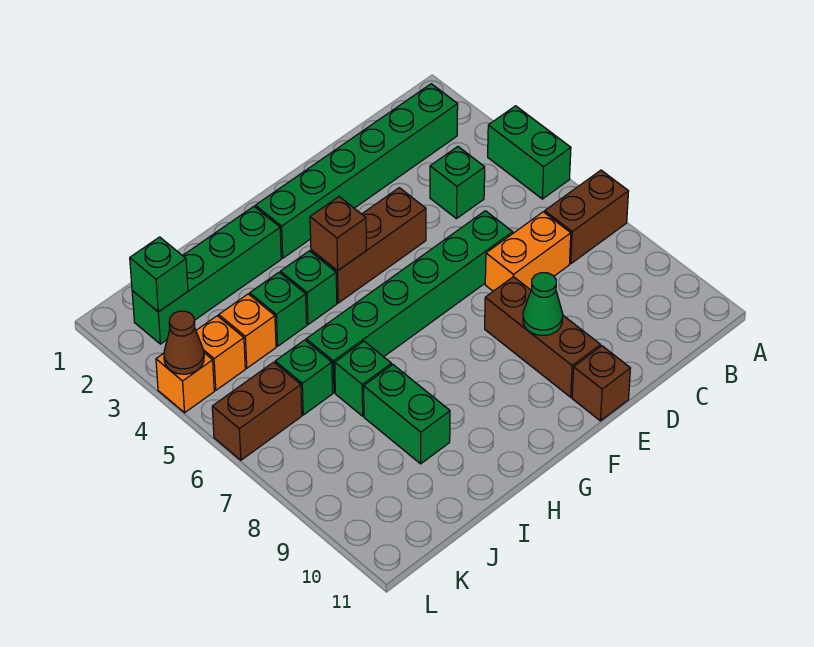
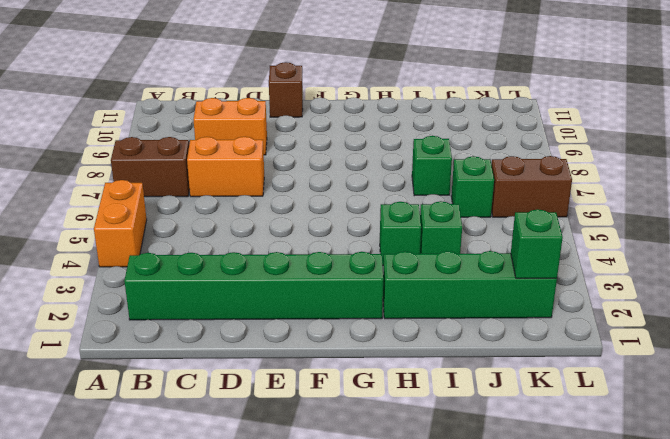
orange brick A4:A5 level 1 -> green brick A4:A5 level 1
orange brick C9:D9 level 1 -> none
none -> green brick C4 level 1
none -> green brick D6:I6 level 1
none -> brown brick E4:G4 level 1

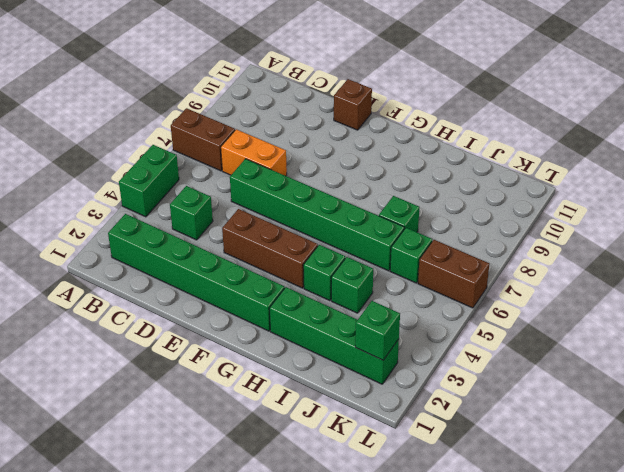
none -> brown brick E8:E10 level 1
none -> green brick I8:I9 level 1
none -> orange brick J4 level 1

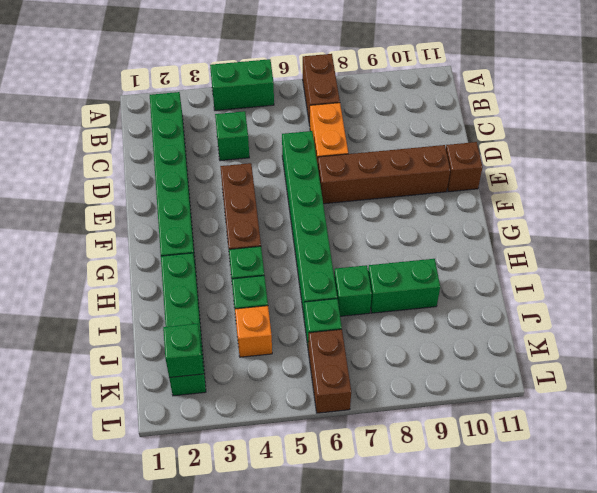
brown brick E7:E10 level 1 -> brown brick E8:E10 level 1
none -> orange brick K4 level 1
none -> orange brick L4 level 1
none -> green cone E9 level 2

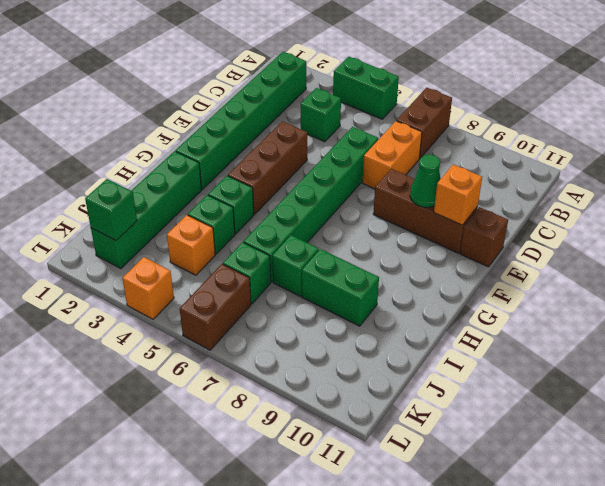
orange brick E10 level 2 -> orange brick K4 level 1
none -> brown brick G4 level 2
none -> brown cone L4 level 2

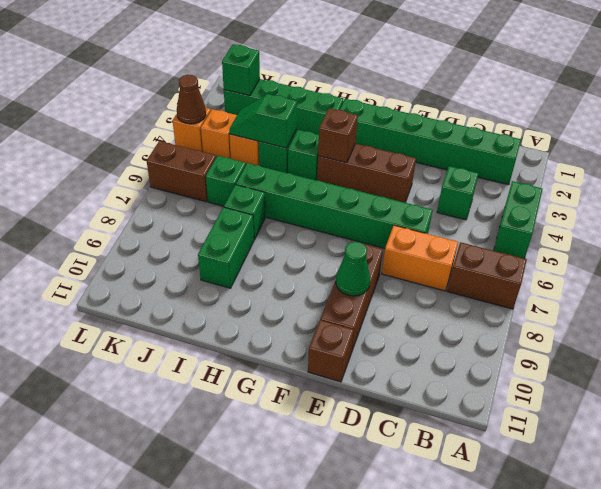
green slope I4:J4 level 2 top I -> none

